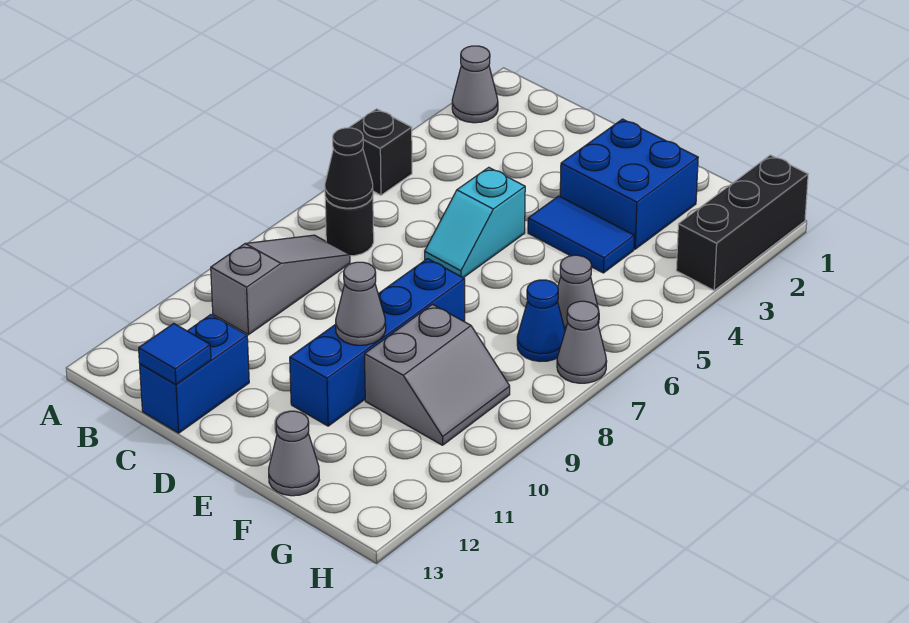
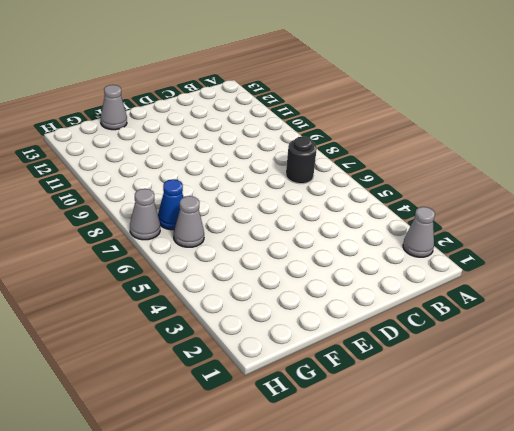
none -> black brick A5 level 1
none -> grey slope B8:B10 level 1 top 10
none -> blue brick C12:C13 level 1

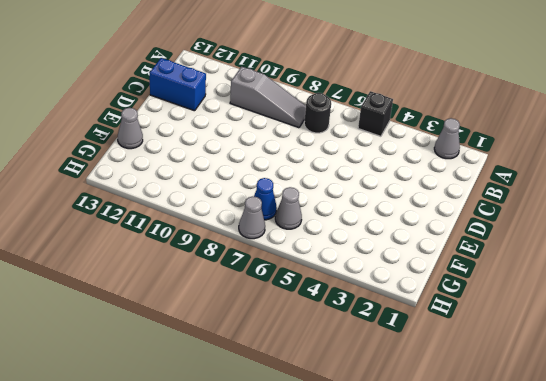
none -> cyan slope D5:D6 level 1 top 5
none -> blue brick E2:F3 level 1
none -> blue tile E4:F4 level 1

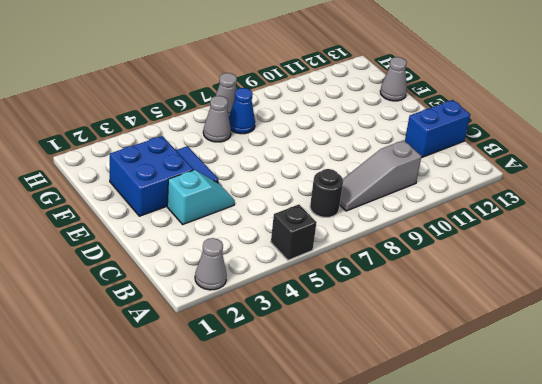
cyan slope D3:D4 level 1 top 3 -> cyan slope D5:D6 level 1 top 5
none -> blue brick E8:E11 level 1
none -> grey slope F9:G10 level 1 top F
none -> black brick H1:H3 level 1

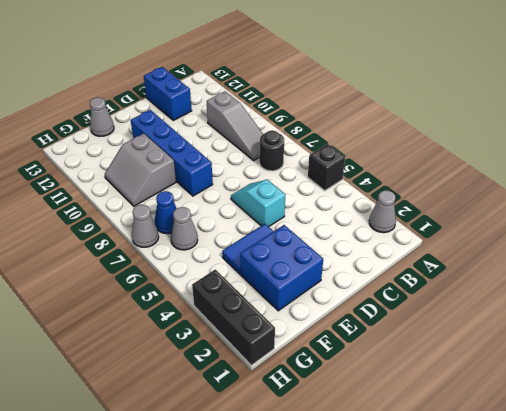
none -> black cone B7 level 2
none -> blue tile C13 level 2
none -> grey cone E10 level 2

